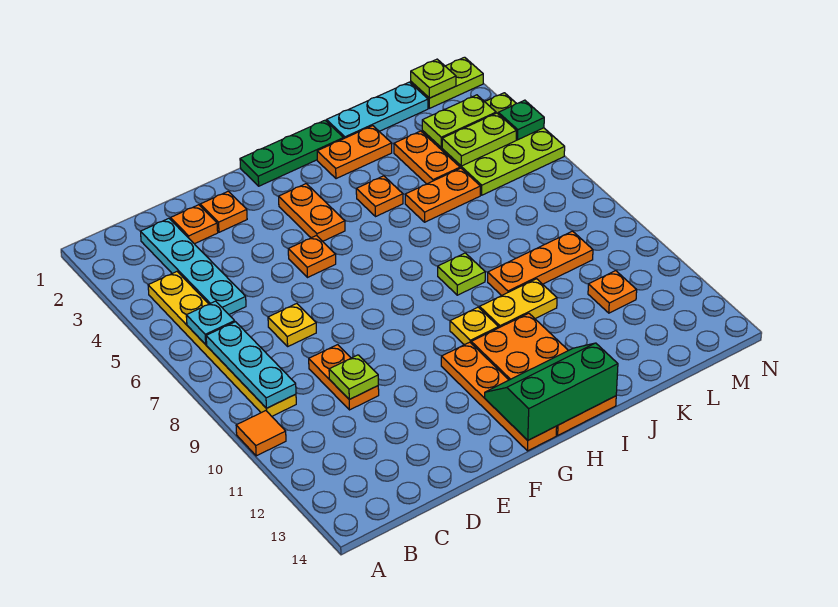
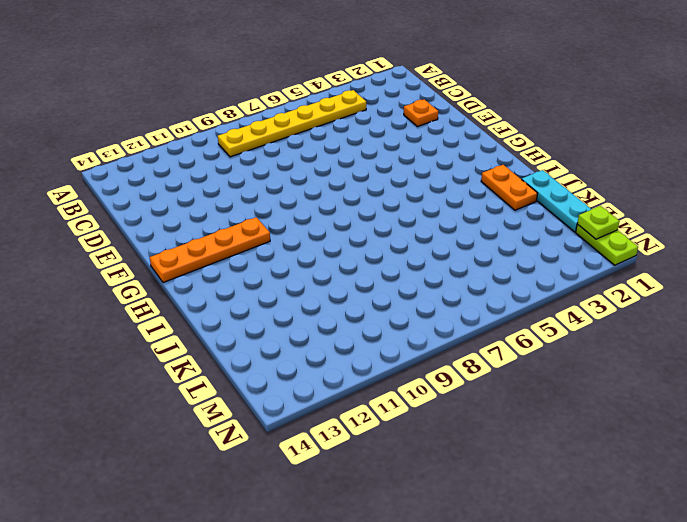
none -> orange tile A10 level 1
none -> cyan plate C2:C5 level 1
none -> yellow plate D7 level 1
none -> orange plate D9:D10 level 1

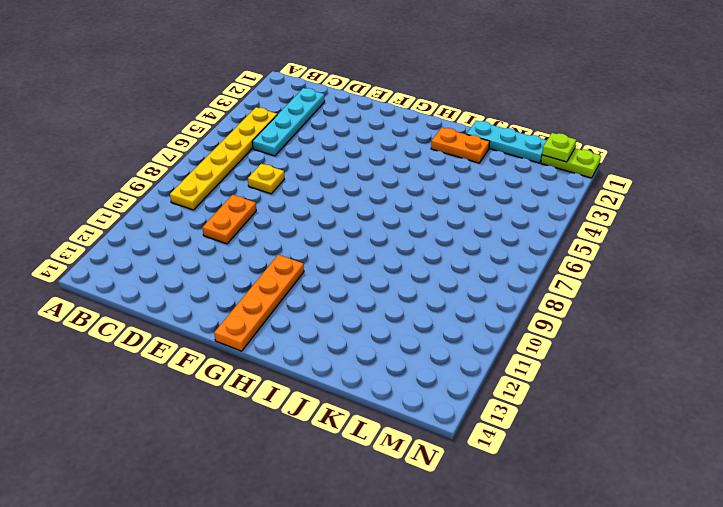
none -> orange tile A10 level 1
none -> orange plate D2 level 1
none -> orange plate E2 level 1
none -> orange plate F5 level 1

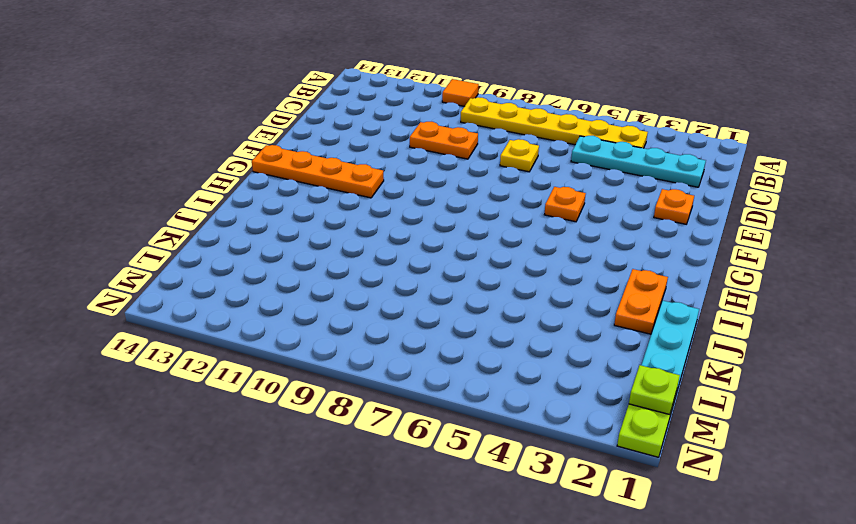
none -> orange plate D2 level 1
none -> green plate G1:I1 level 1
none -> orange plate G3:G4 level 1
none -> yellow plate H10 level 1

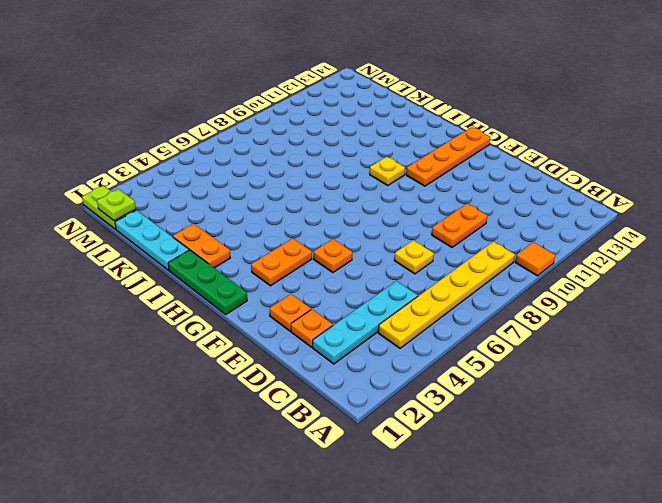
none -> orange plate H11:I14 level 1
none -> orange plate I4 level 1
none -> lime plate I8 level 1
none -> yellow plate I10:J10 level 1

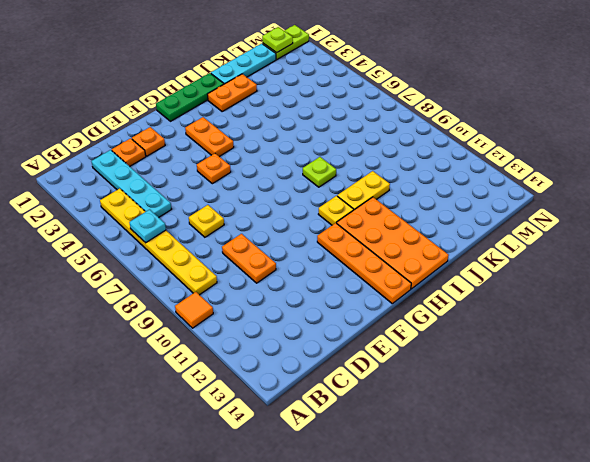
none -> orange plate I4 level 1
none -> orange plate J5:K5 level 1
none -> orange plate J9:L9 level 1
none -> orange plate K3:K4 level 1

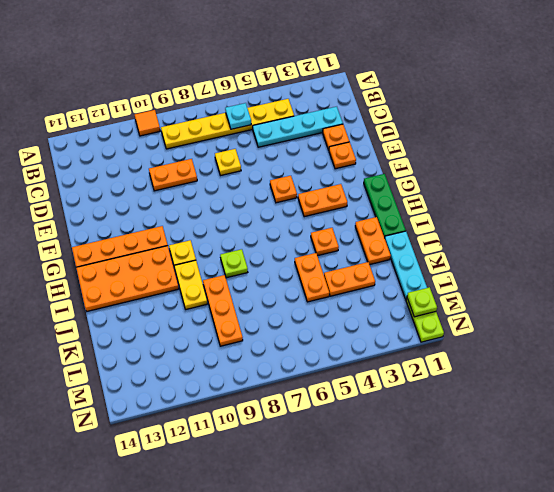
none -> lime plate L3:N5 level 1
none -> orange plate L11 level 1
none -> cyan plate B7:B9 level 2
none -> lime plate D10 level 2

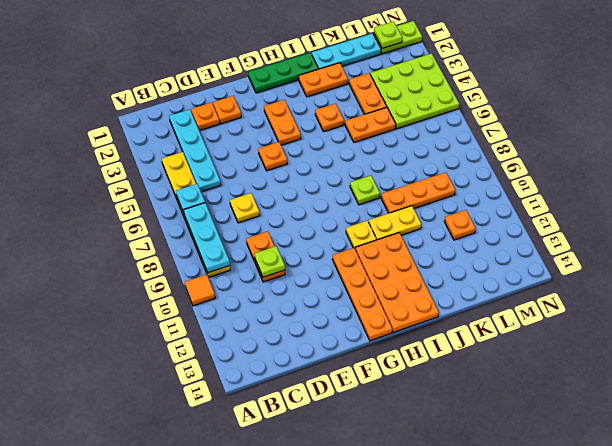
none -> green slope G13:I14 level 2 top 14
none -> lime plate L3:M3 level 2
none -> lime plate L4:M4 level 2
none -> green plate N4 level 2

